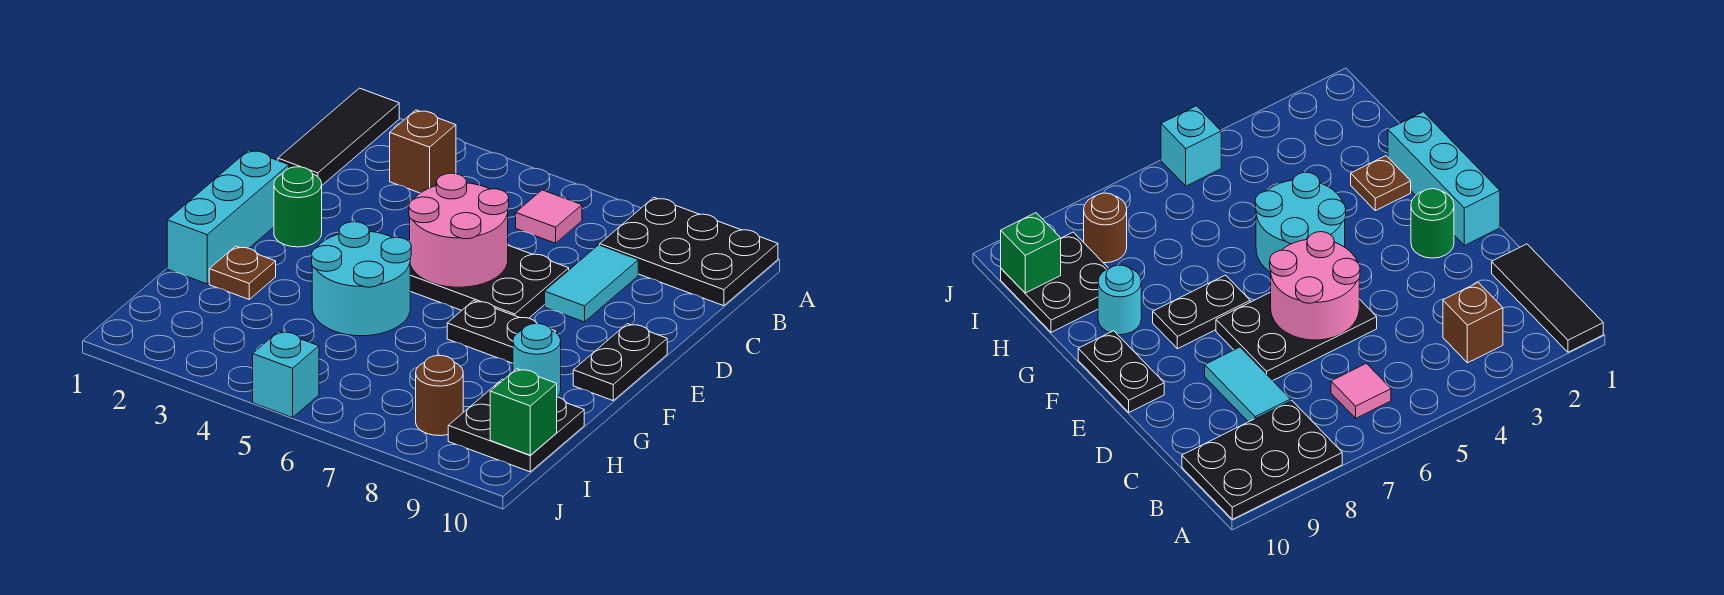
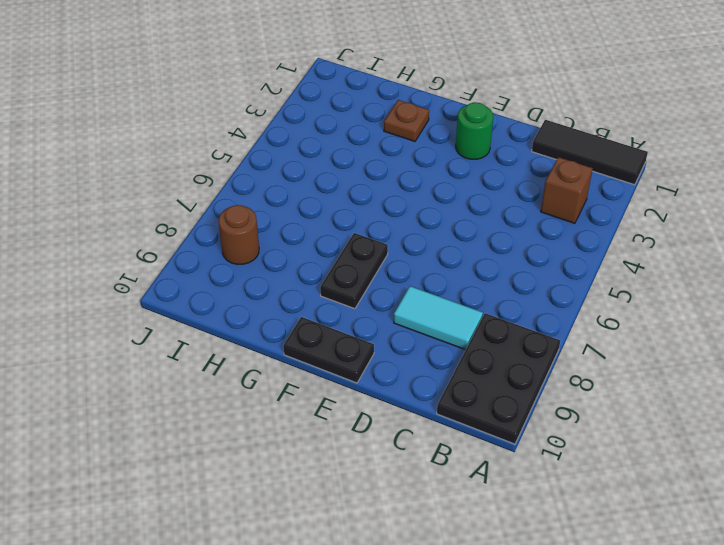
none -> pink tile B6 level 1
none -> black plate D5:E7 level 1
none -> cyan brick E1:G1 level 1

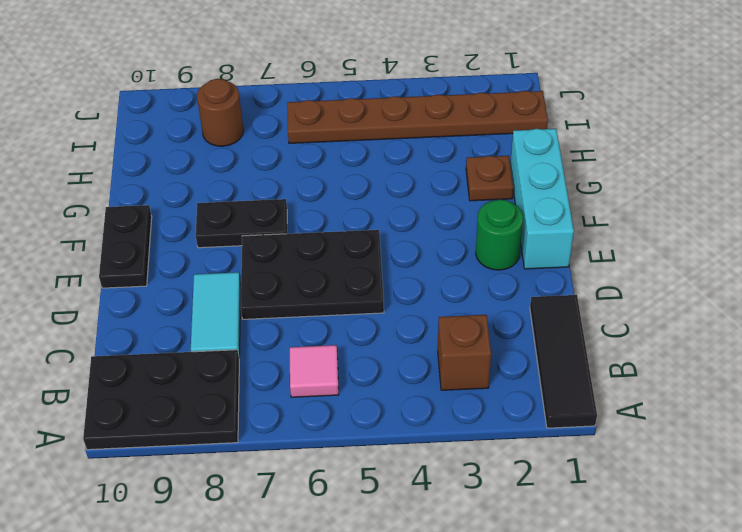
brown plate I1:I6 level 1 -> none
none -> cyan round brick F4:G5 level 1
none -> cyan round brick G9 level 1
none -> black plate H9:I10 level 1

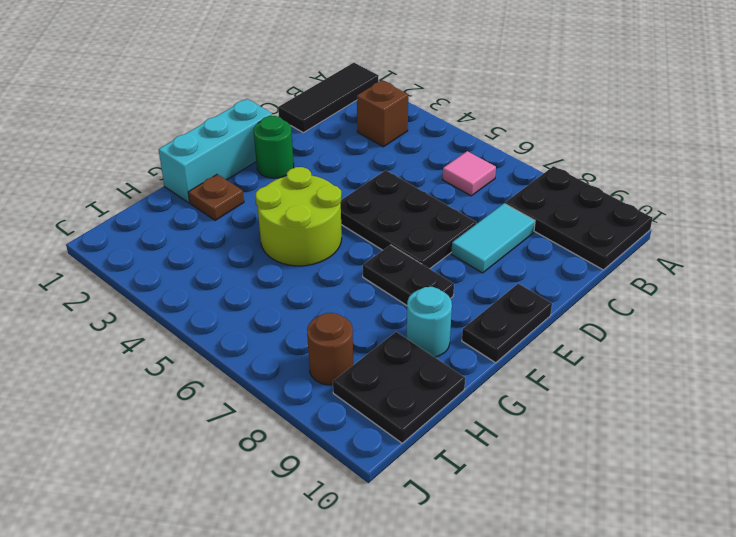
lime round brick F4:G5 level 1 -> cyan round brick F4:G5 level 1
none -> cyan brick J5 level 1
none -> pink round brick D5:E6 level 2
none -> green brick I10 level 2

